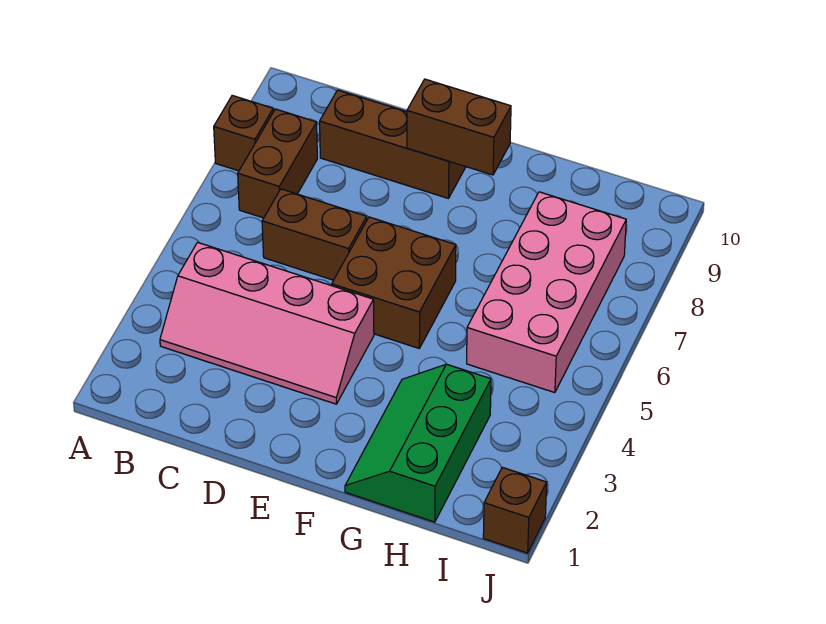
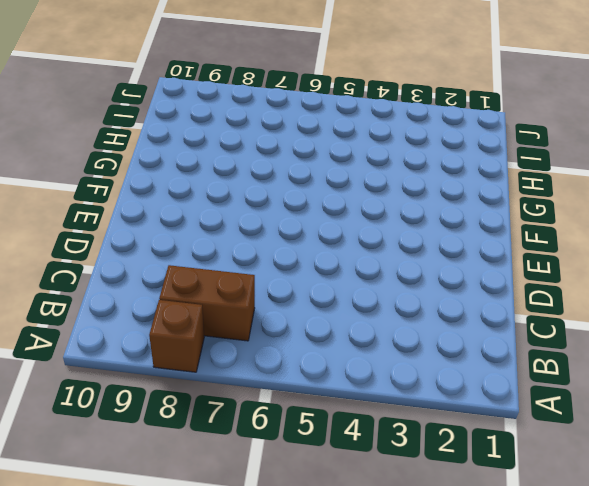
none -> pink slope B3:E4 level 1 top 4
none -> brown brick C6:D6 level 1

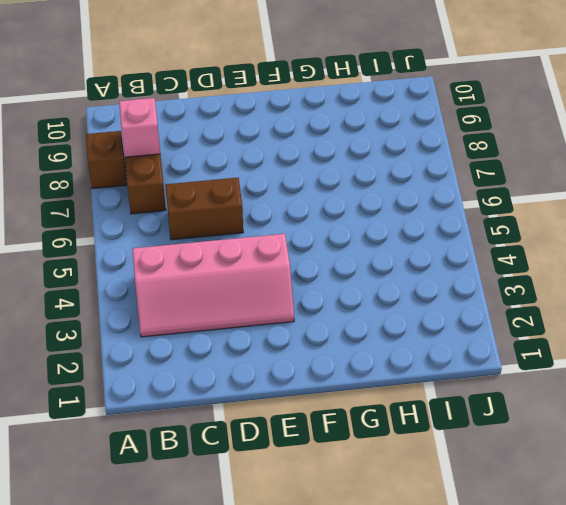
pink brick B8 level 2 -> none
none -> brown brick C9:E9 level 1
none -> brown brick E5:F6 level 1

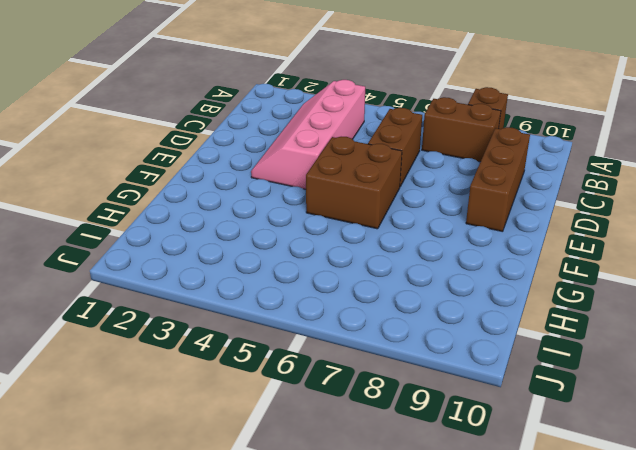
none -> green slope G1:H3 level 1 top H
none -> pink brick H5:I8 level 1

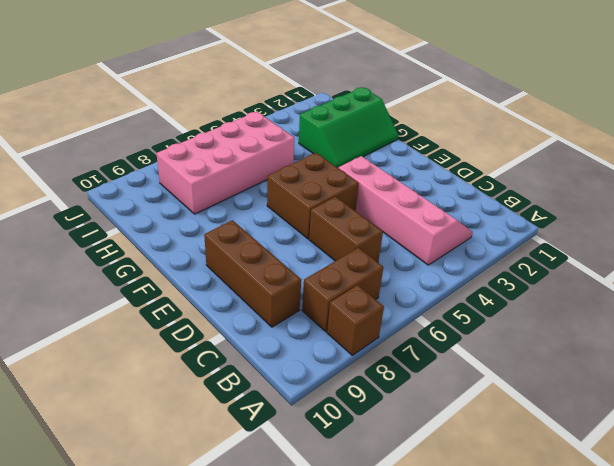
none -> brown brick J1 level 1
none -> brown brick E9:F9 level 2

